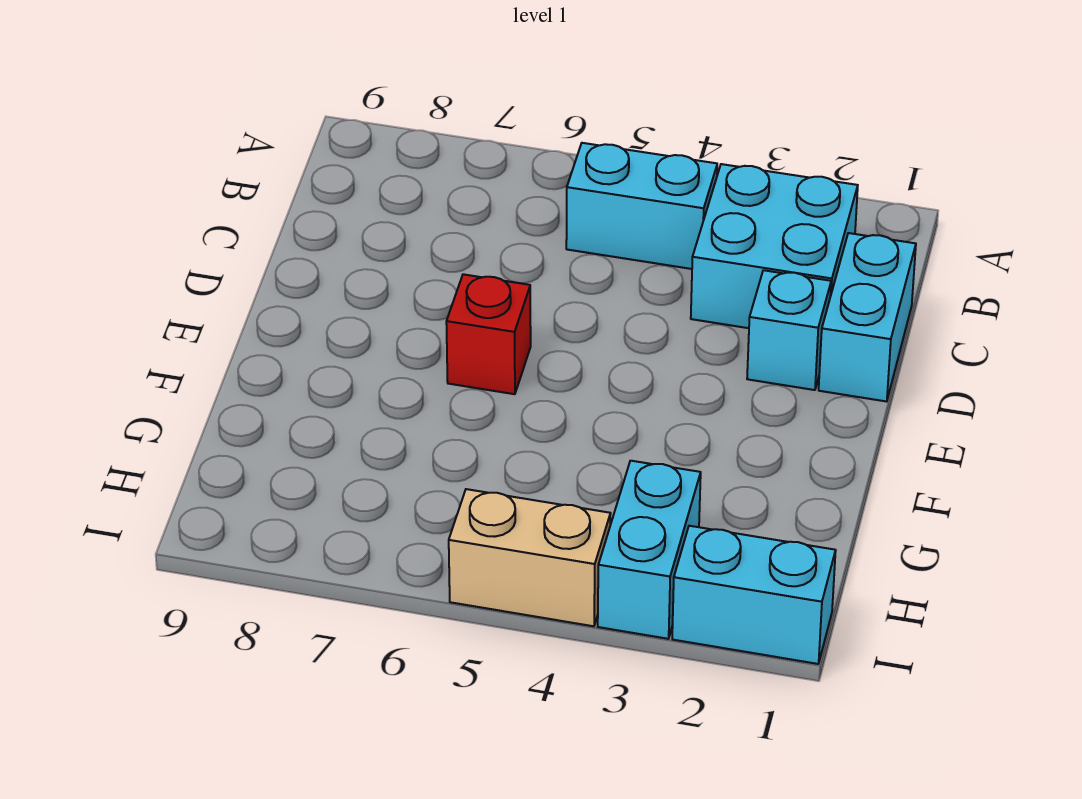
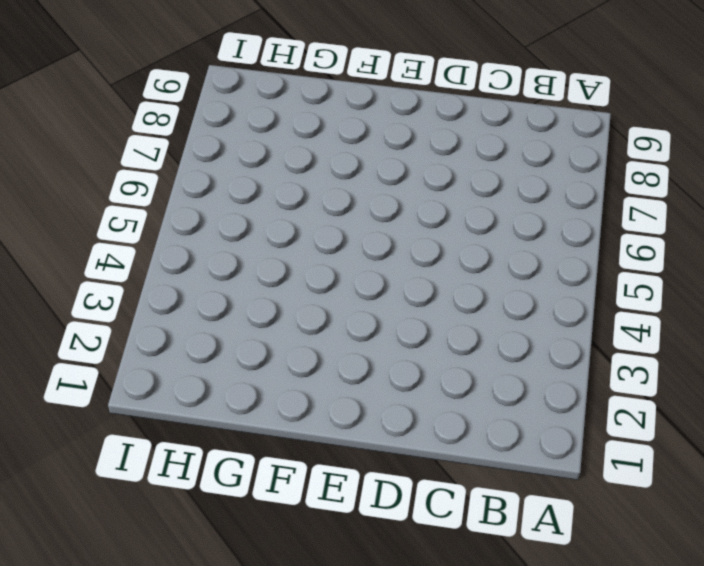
none -> cyan brick B2:C3 level 1
none -> cyan brick B4:B5 level 1

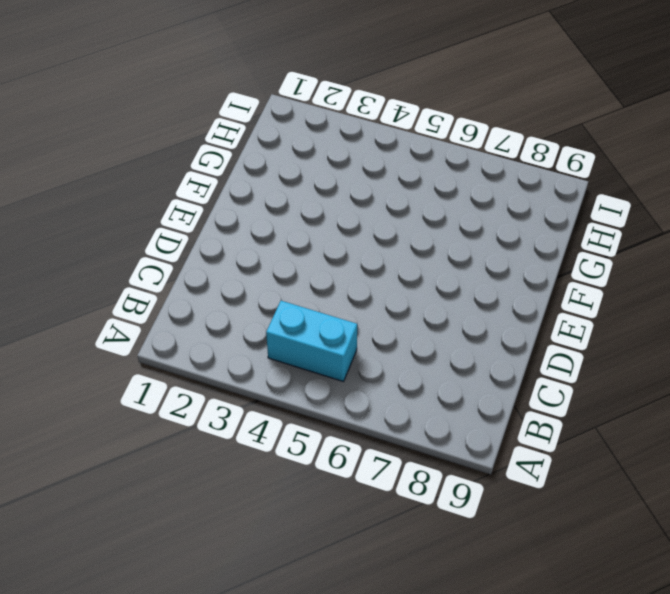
none -> cyan brick B2:C3 level 1
none -> cyan brick C1:D1 level 1

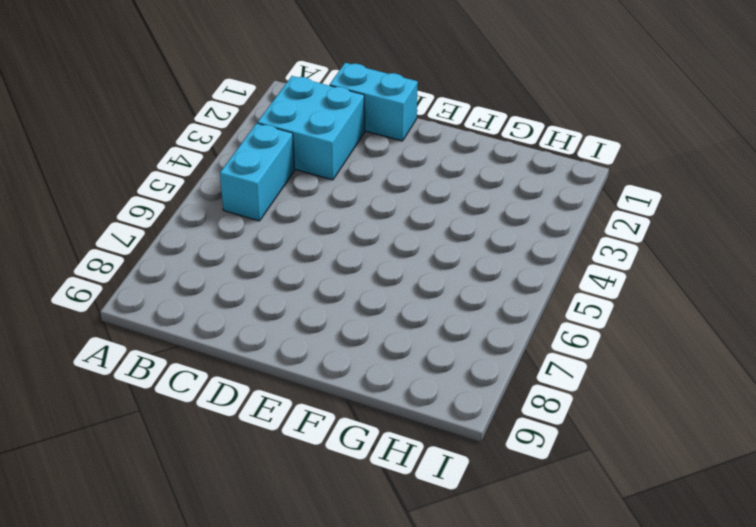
none -> cyan brick D2 level 1
none -> red brick E6 level 1

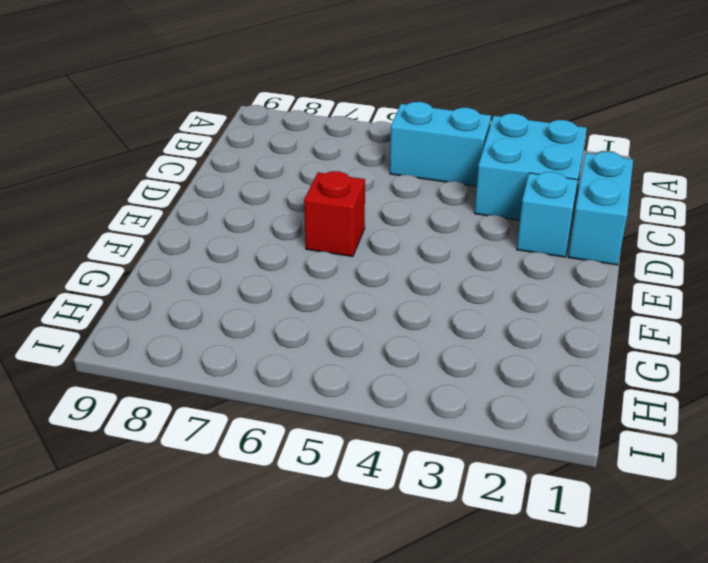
none -> cyan brick H3:I3 level 1
none -> cyan brick I1:I2 level 1

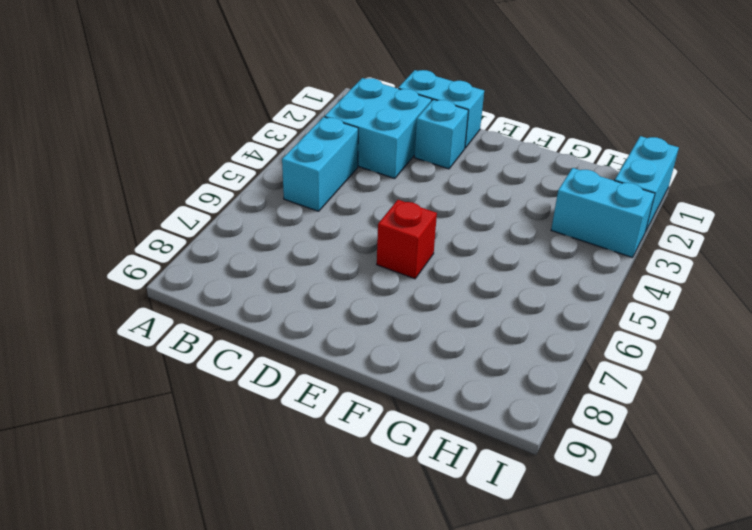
none -> tan brick I4:I5 level 1

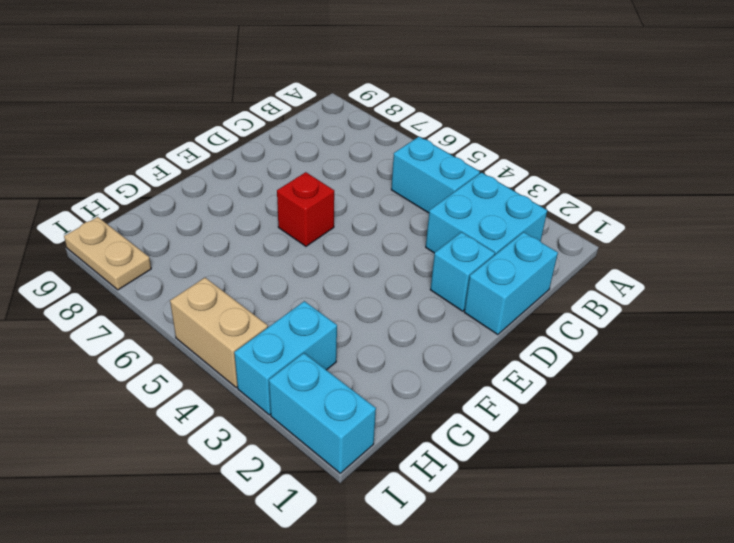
tan plate I8:I9 level 1 -> none

